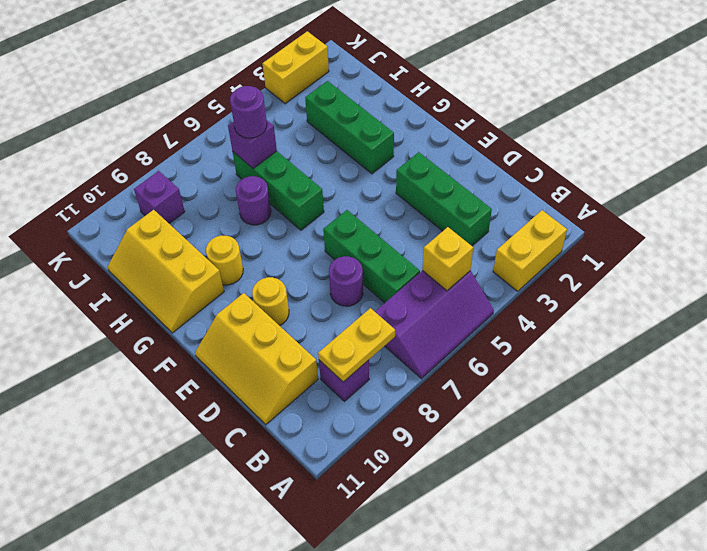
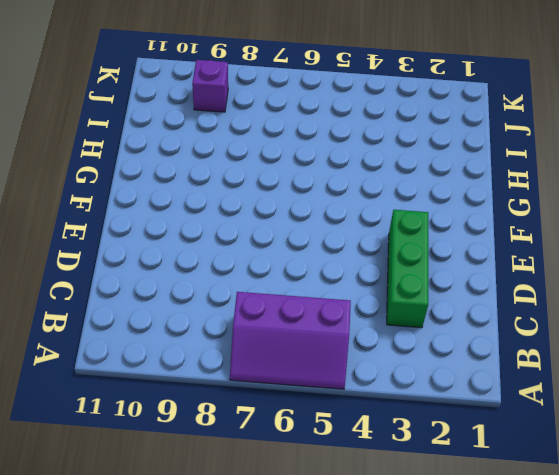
none -> yellow brick A2:A3 level 1
none -> purple brick B9 level 1
none -> green brick C6:E6 level 1

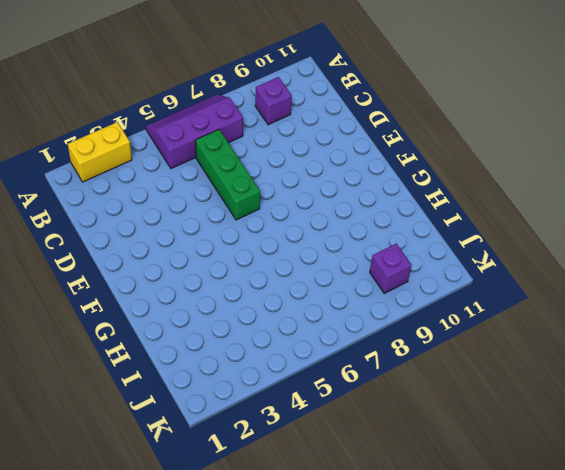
none -> green brick C3:E3 level 1
none -> yellow slope C10:E11 level 1 top 10
none -> purple round brick D7 level 1

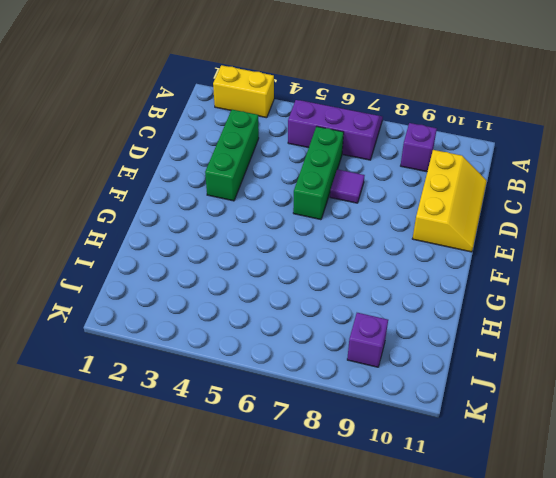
purple tile D7 level 1 -> purple round brick D7 level 1
none -> yellow round brick E9 level 1
none -> green brick G3:I3 level 1
none -> green brick G6:I6 level 1

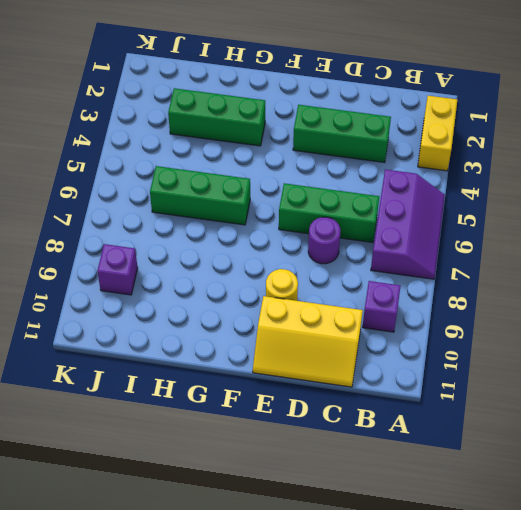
none -> yellow round brick G9 level 1
none -> yellow slope G10:I11 level 1 top 10
none -> purple round brick H7 level 1

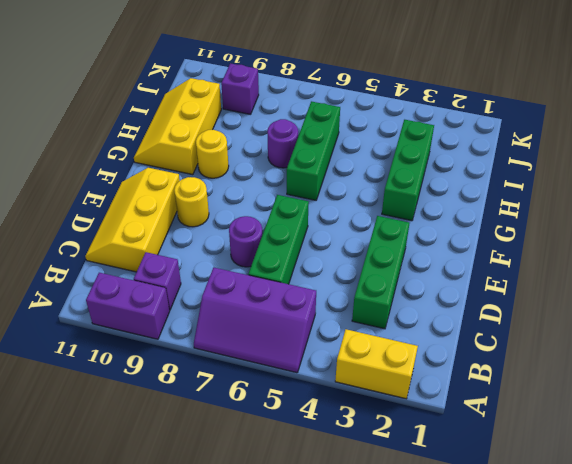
purple brick A9:A10 level 1 -> none
none -> yellow brick K2:K3 level 1
none -> yellow brick B5 level 2
none -> yellow plate B8:B9 level 2

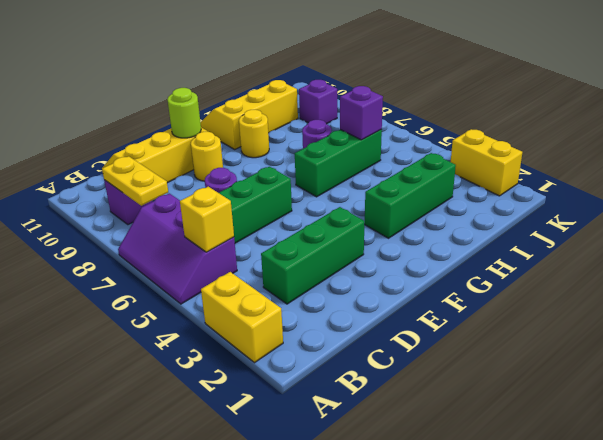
lime round brick E10 level 2 -> none
none -> purple round brick I6 level 3

